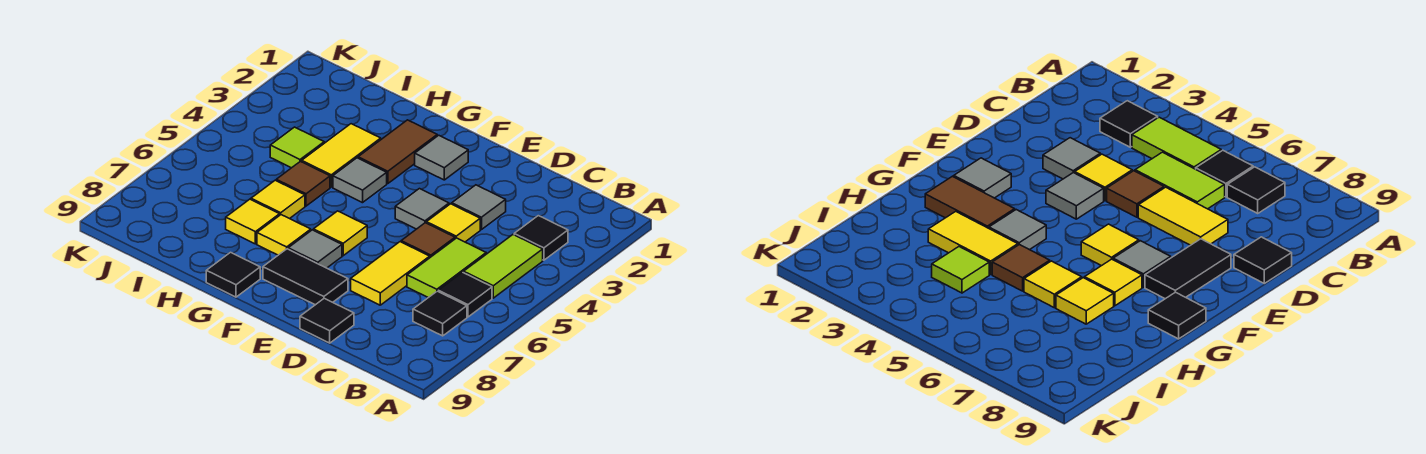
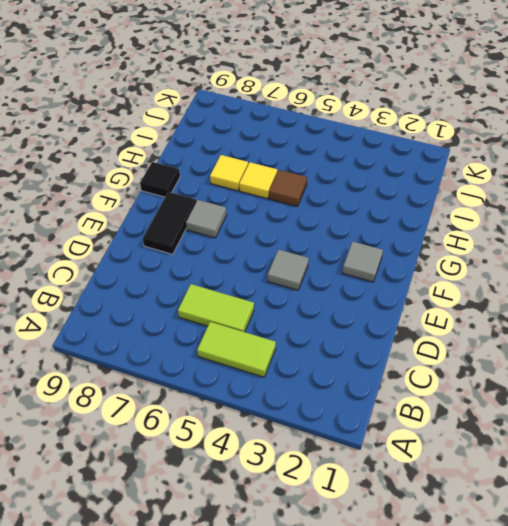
none -> black tile B3 level 1
none -> black tile B6 level 1
none -> black tile B7 level 1

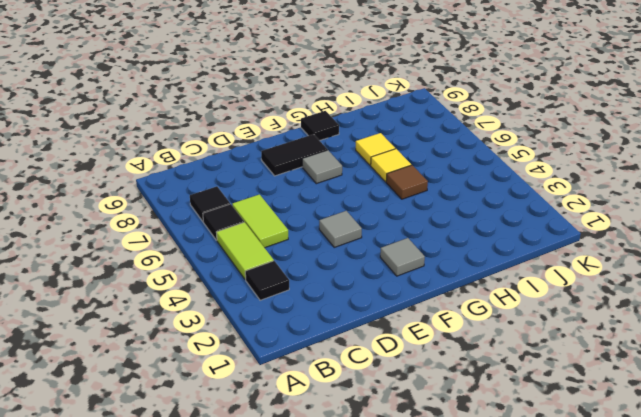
none -> grey tile D3 level 1
none -> yellow tile D4 level 1
none -> brown tile D5 level 1

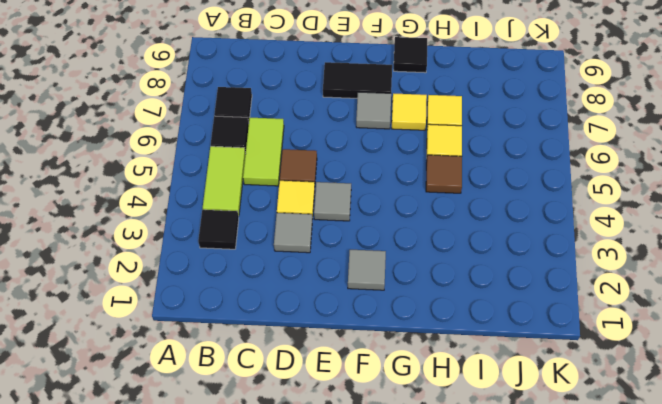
none -> yellow tile D6:D7 level 1
none -> black tile D9 level 1
none -> yellow tile F6 level 1

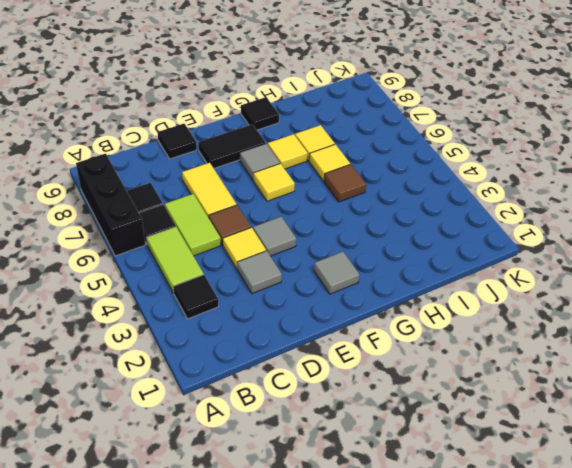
black brick A6:A8 level 1 -> none
none -> brown tile G2:G3 level 1
none -> grey tile G4 level 1
none -> yellow tile H3:H4 level 1

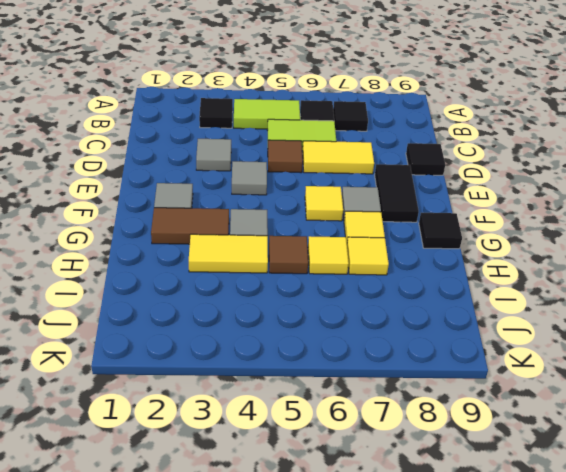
none -> yellow tile D4 level 1
none -> lime tile I4 level 1

